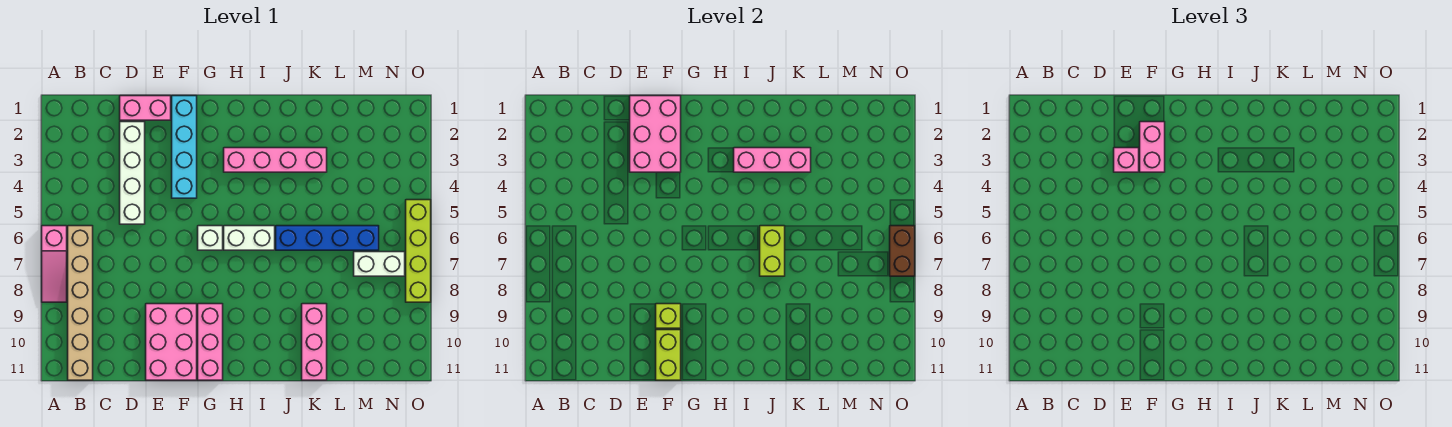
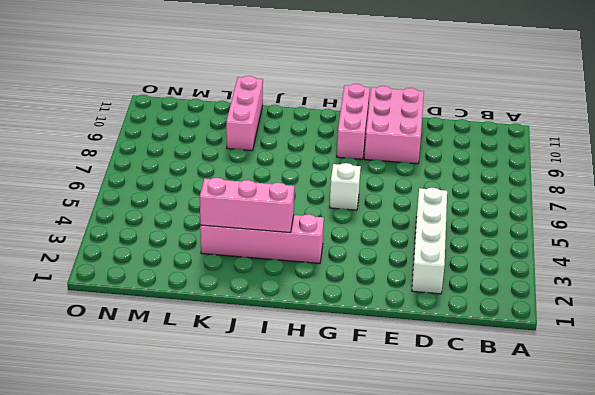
none -> pink slope A6:A8 level 1 top 6
none -> tan brick B6:B11 level 1
none -> pink brick D1:E1 level 1

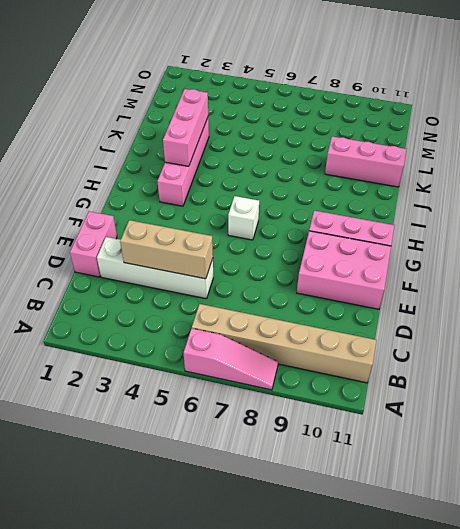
tan brick D3:D5 level 2 -> none
none -> cyan brick F1:F4 level 1
none -> white brick H6:I6 level 1
none -> blue brick J6:M6 level 1

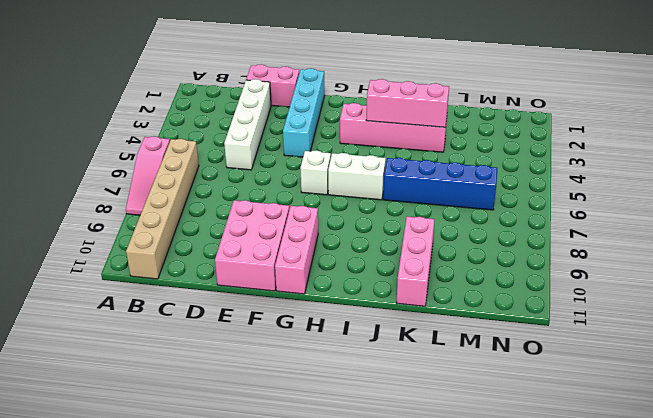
none -> white brick M7:N7 level 1
none -> lime brick O5:O8 level 1
none -> pink brick E1:F3 level 2

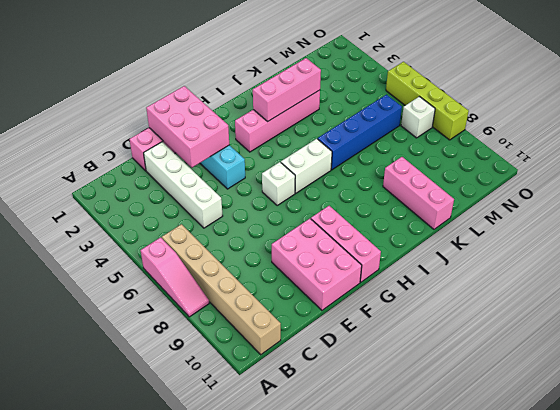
white brick N7 level 1 -> white brick M7:N7 level 1
none -> lime brick F9 level 2
none -> lime brick F10:F11 level 2
none -> lime brick J6:J7 level 2

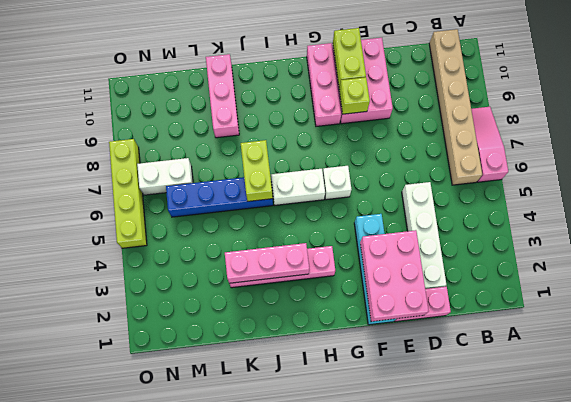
none -> brown brick O6:O7 level 2
none -> pink brick E3 level 3
none -> pink brick F2:F3 level 3

